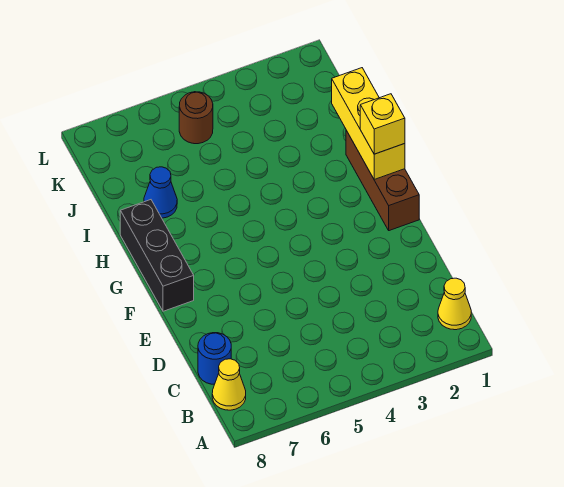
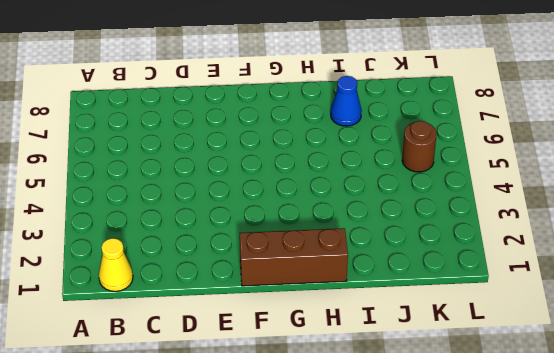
none -> yellow cone B8 level 1
none -> blue round brick C8 level 1

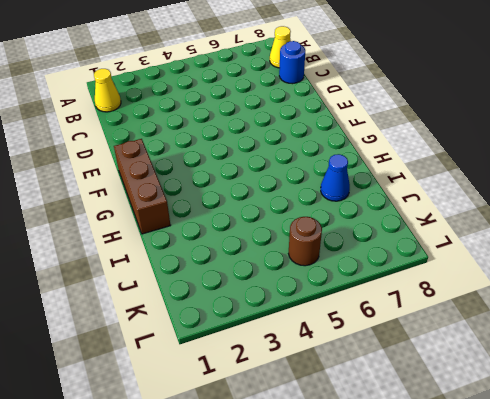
none -> black brick F8:H8 level 1
none -> yellow brick G1:I1 level 2

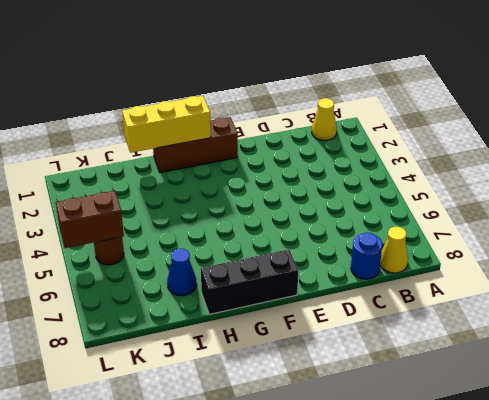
brown brick K5:L5 level 2 -> none
none -> yellow brick G1 level 3

